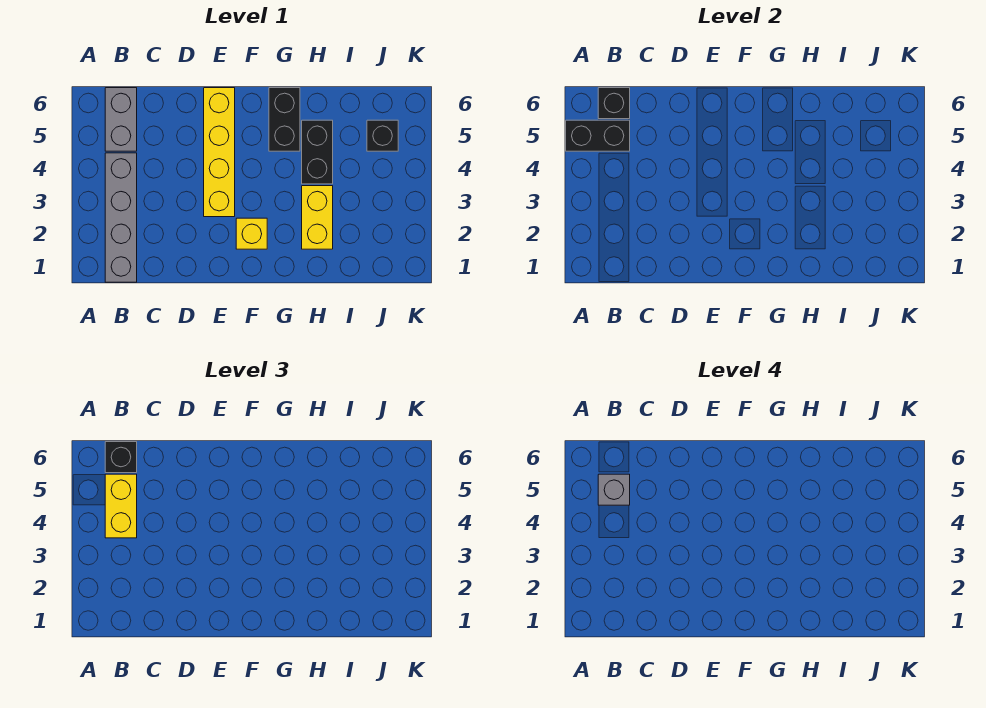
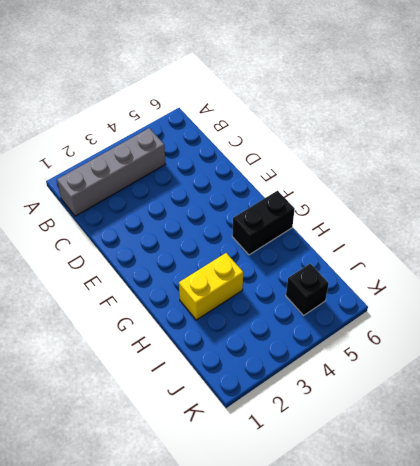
none -> grey brick B5:B6 level 1
none -> yellow brick E3:E6 level 1
none -> yellow brick F2 level 1

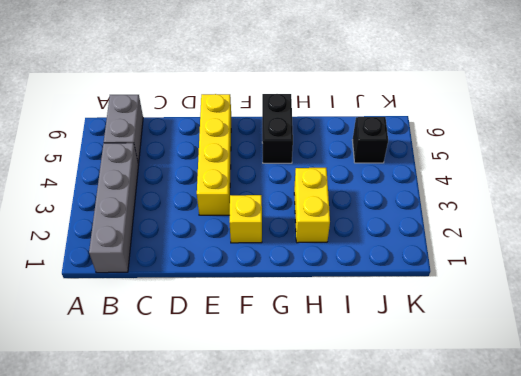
none -> black brick H4:H5 level 1
none -> black brick A5:B5 level 2
none -> black brick B6 level 2

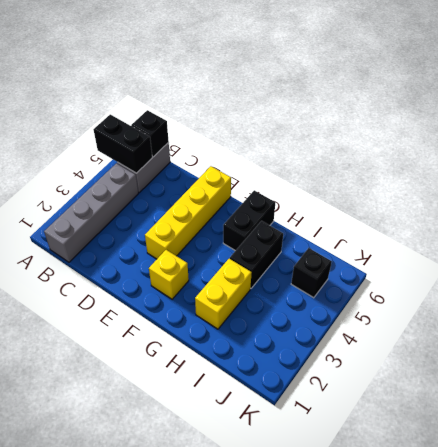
none -> yellow brick B4:B5 level 3
none -> black brick B6 level 3
none -> grey brick B5 level 4

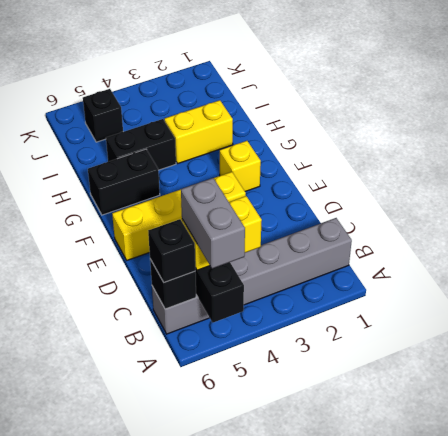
grey brick A5:B5 level 4 -> grey brick B5 level 4

